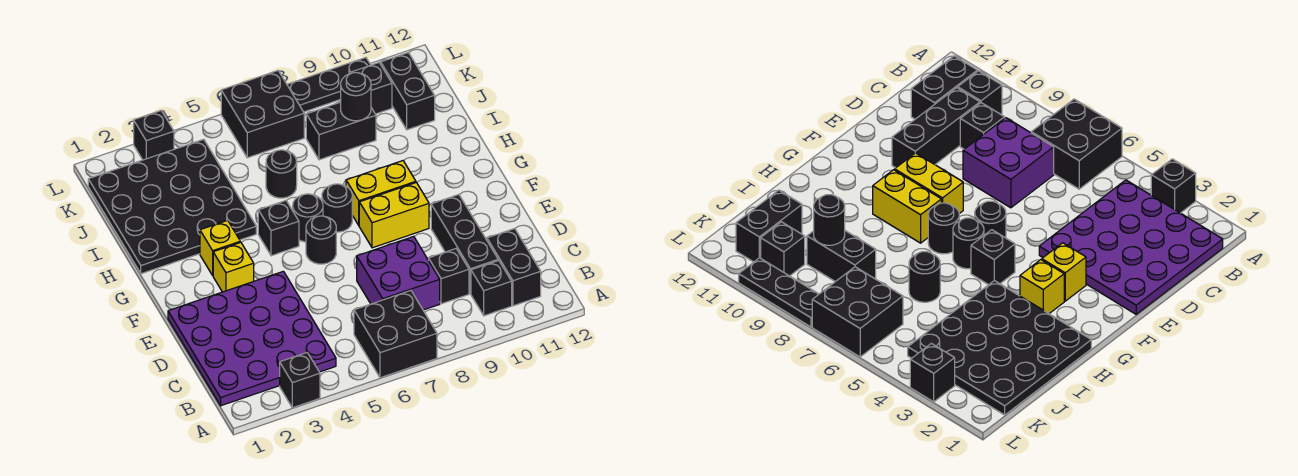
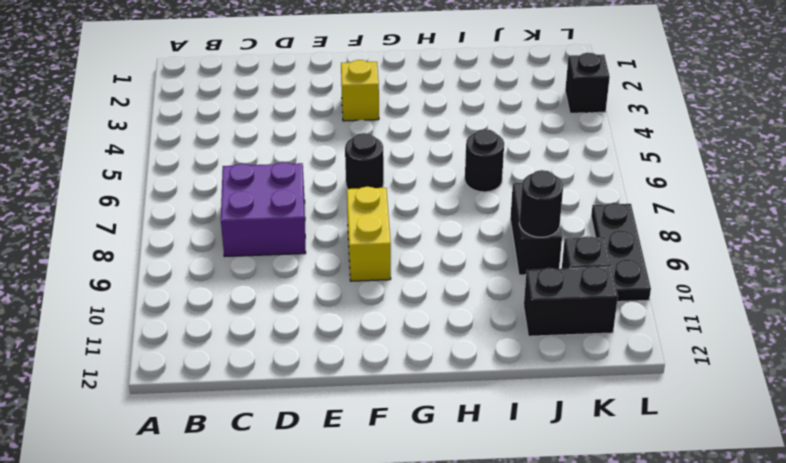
none -> black brick A3 level 1
none -> black brick A6:B7 level 1
none -> purple plate B1:E4 level 1

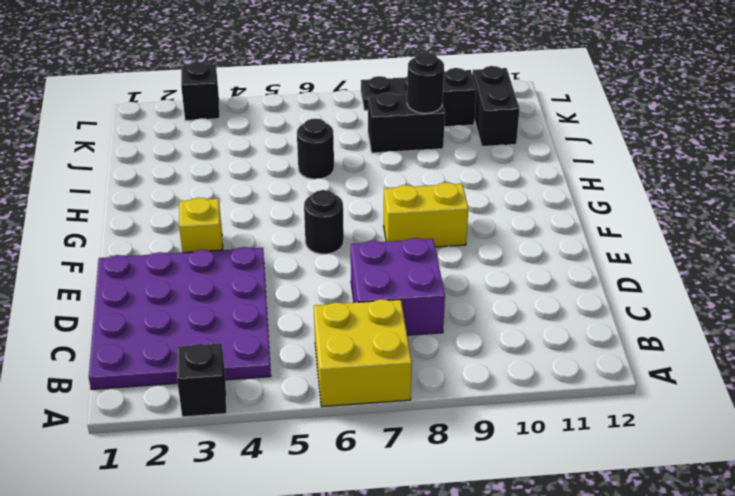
yellow brick A6:B7 level 1 -> black brick A6:B7 level 1
none -> black brick B10 level 1
none -> black brick B11:C11 level 1
none -> black brick C9 level 1

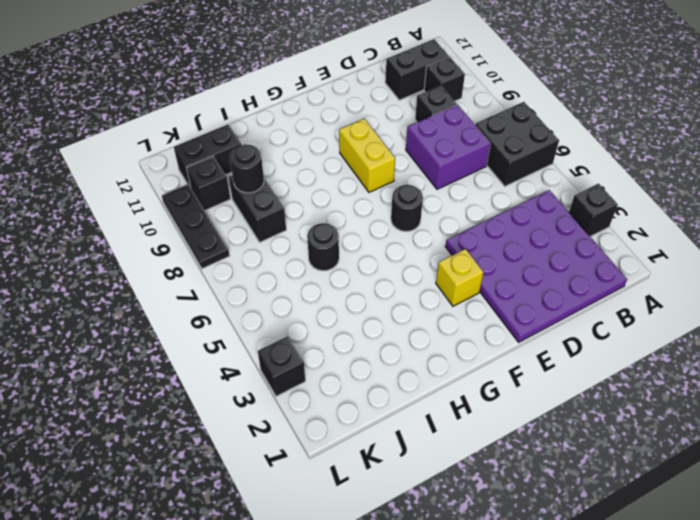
none -> black brick C10:E10 level 1
none -> yellow brick G3 level 1
none -> black brick G5 level 1

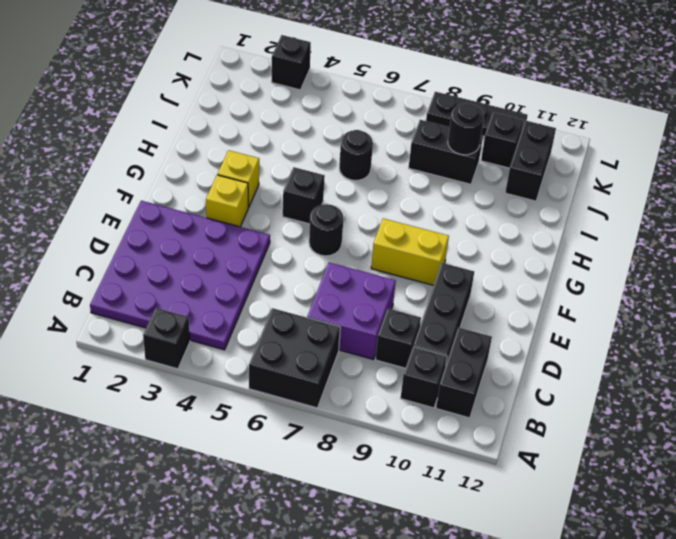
none -> black round brick G6 level 1
none -> black round brick G7 level 1
none -> yellow brick G8:G9 level 1

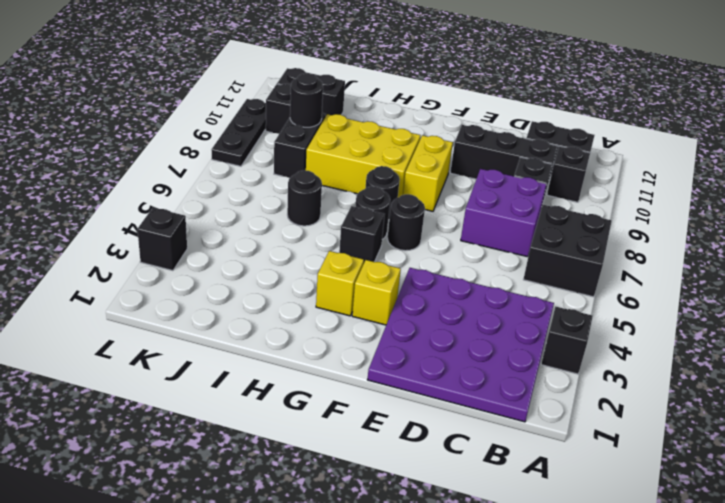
yellow brick G8:I9 level 1 -> yellow brick G8:G9 level 1
none -> black plate H1:K4 level 1
none -> black brick K6:L7 level 1

